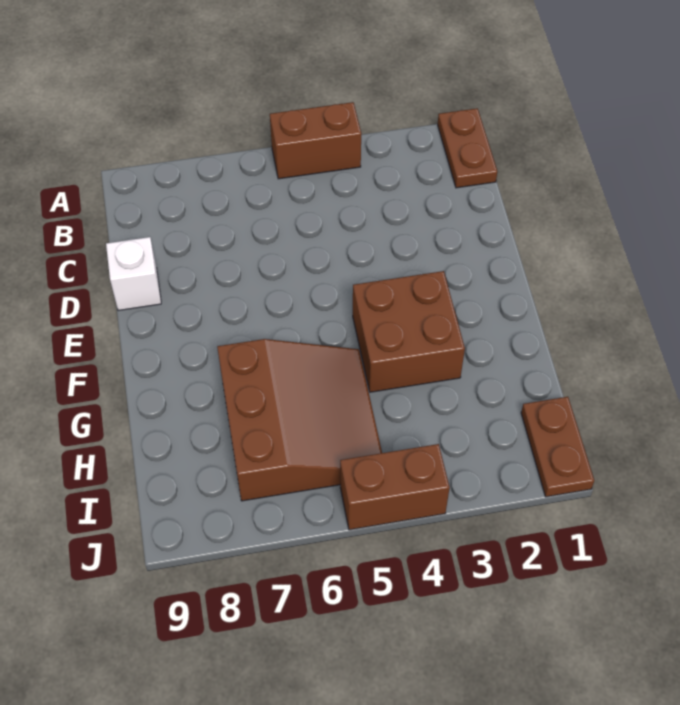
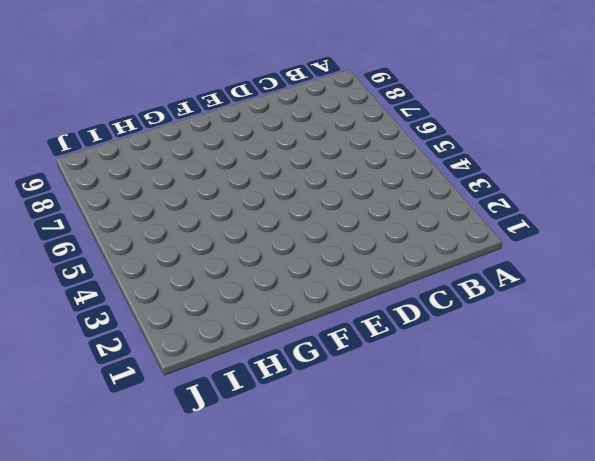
none -> brown plate A1:B1 level 1
none -> brown brick A4:A5 level 1

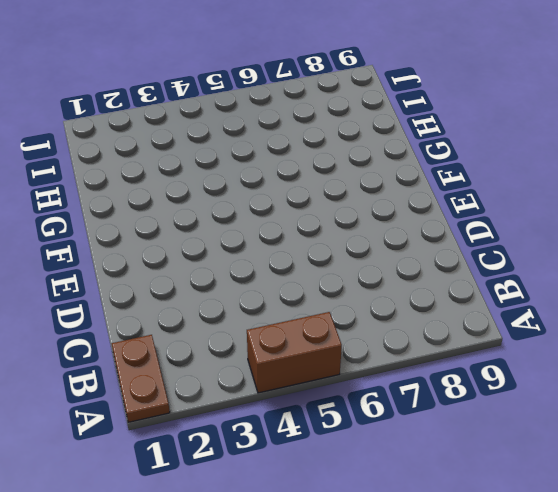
none -> white brick D9 level 1
none -> brown brick F3:G4 level 1

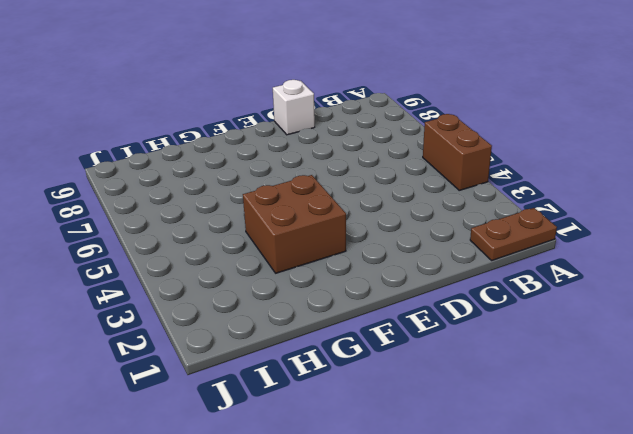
none -> brown slope G5:I7 level 1 top 7
none -> brown plate I1:J1 level 1

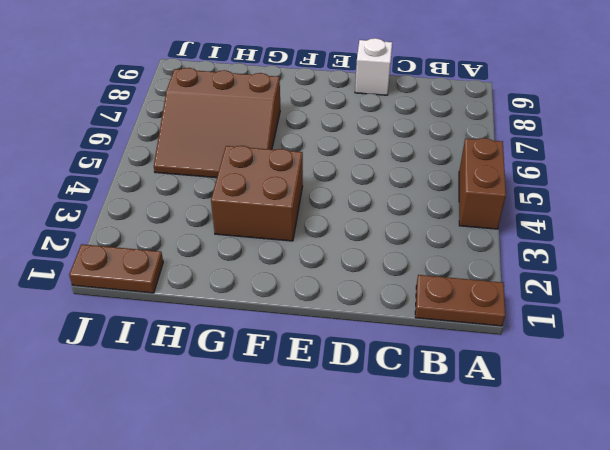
none -> brown brick J4:J5 level 1

